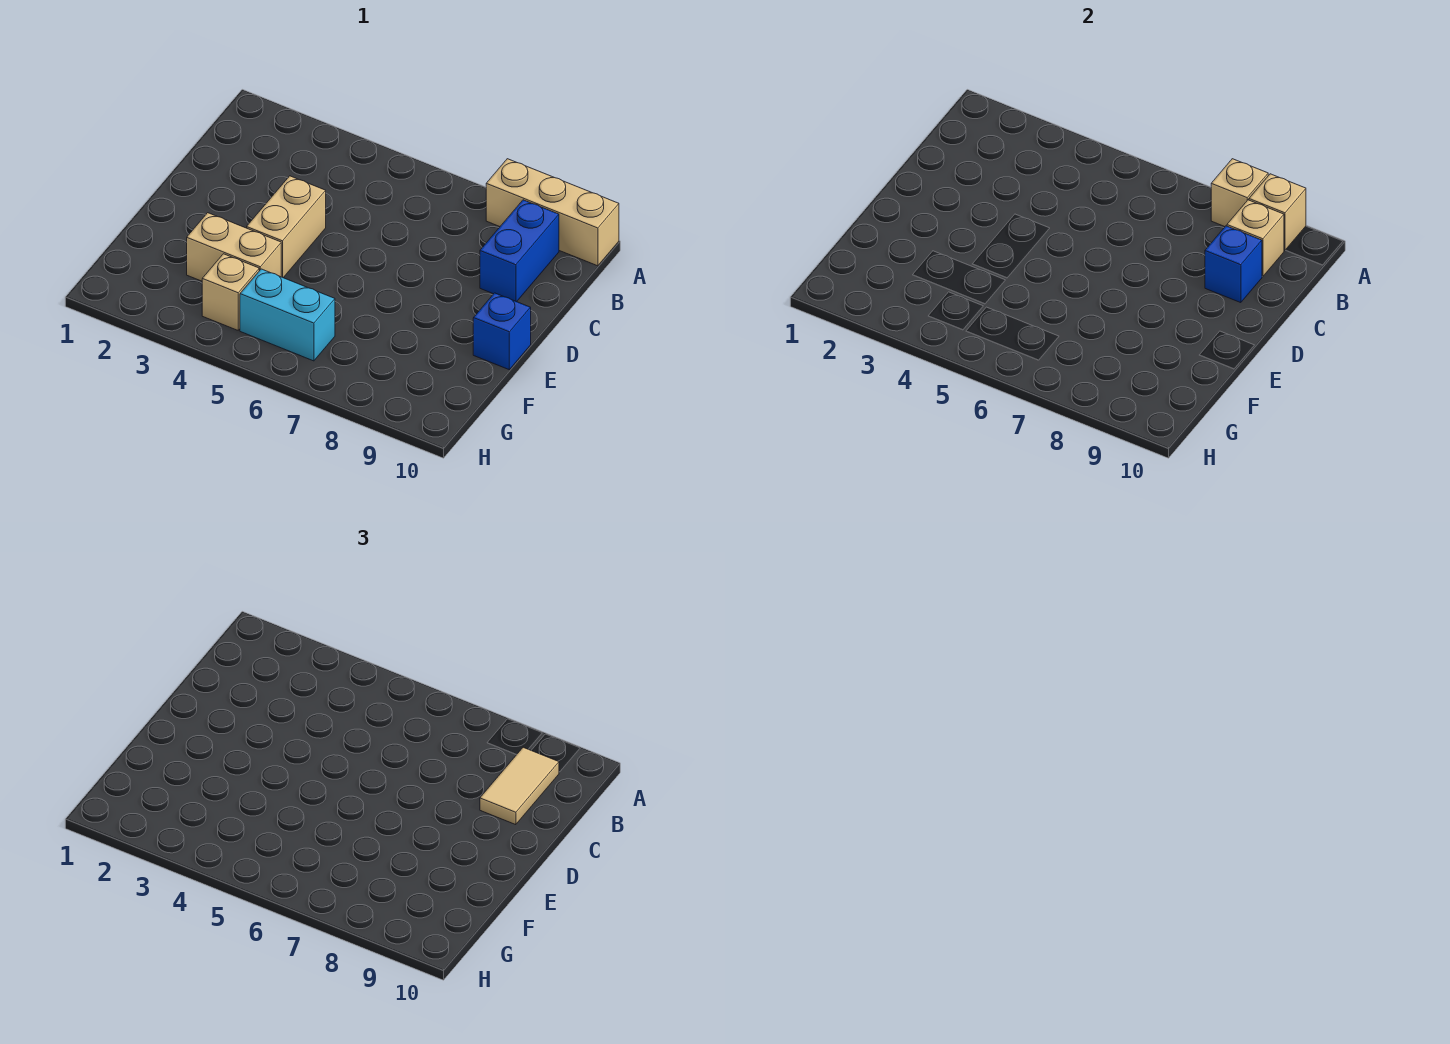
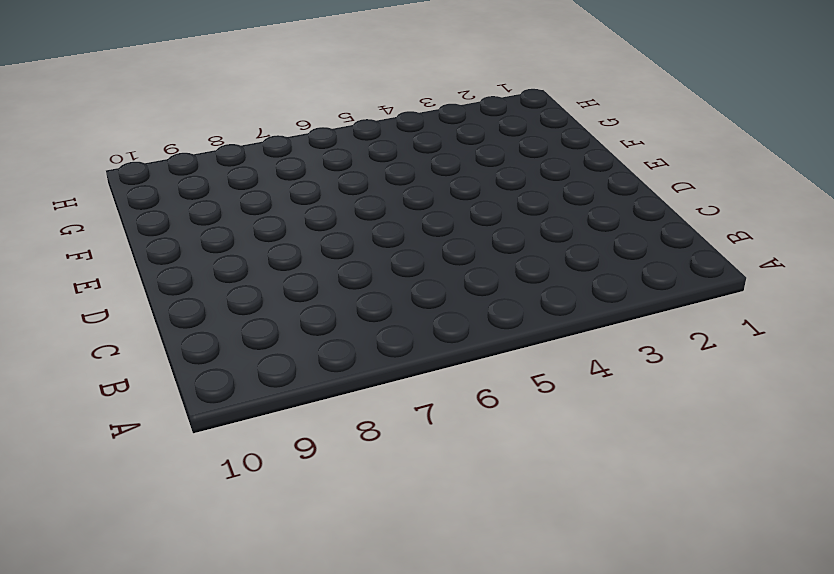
none -> tan brick A8:A10 level 1
none -> blue brick B9:C9 level 1
none -> tan brick D4:E4 level 1

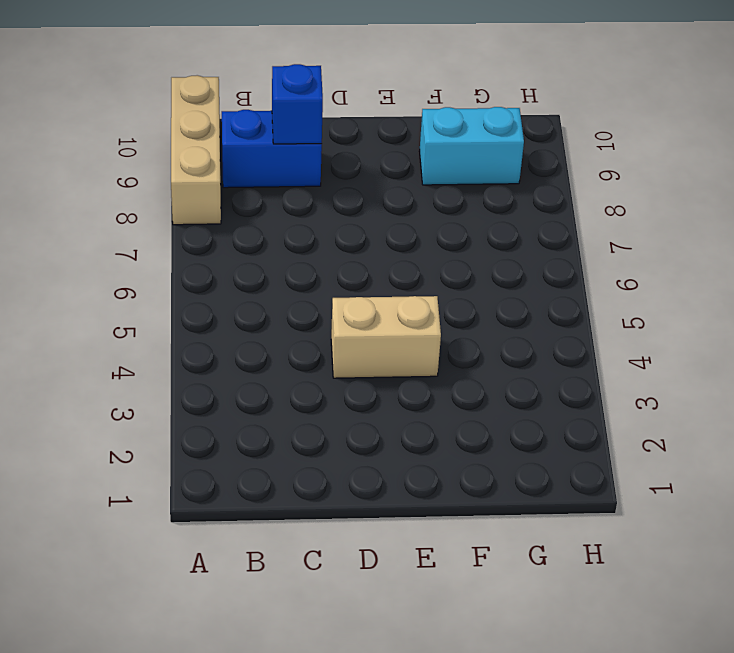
cyan brick F9:G9 level 1 -> cyan brick G5:G6 level 1
none -> blue brick E10 level 1
none -> tan brick F3:F4 level 1
none -> tan brick G4 level 1

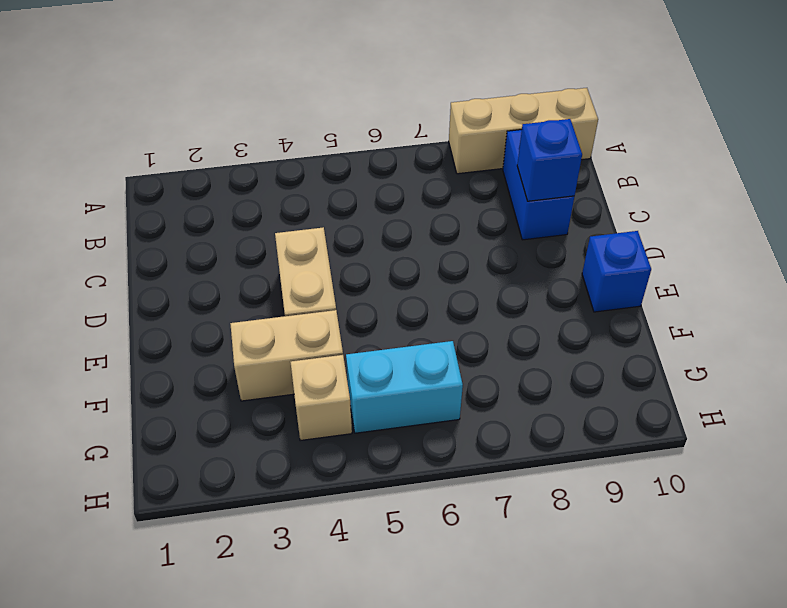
none -> tan brick A8 level 2
none -> tan brick A9 level 2
none -> tan brick B9 level 2

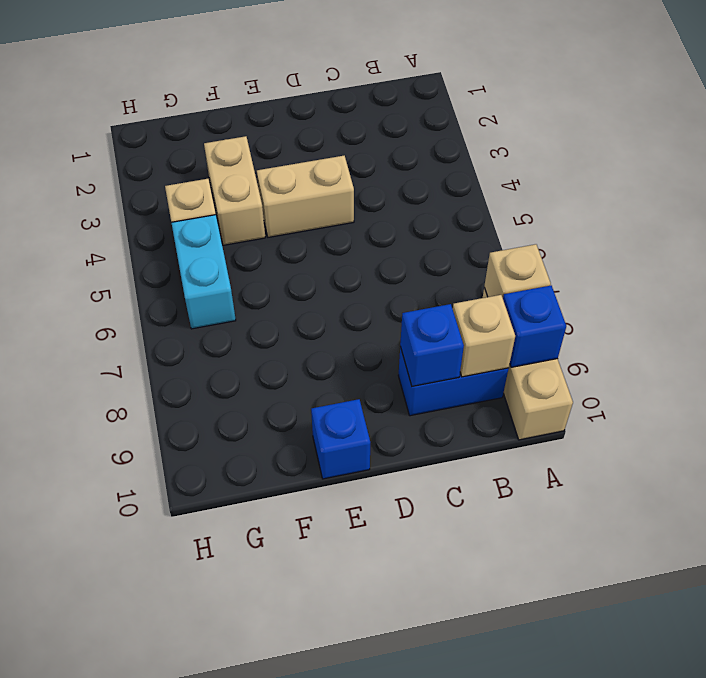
blue brick A9 level 2 -> tan brick A9 level 2
none -> tan tile B9:C9 level 3

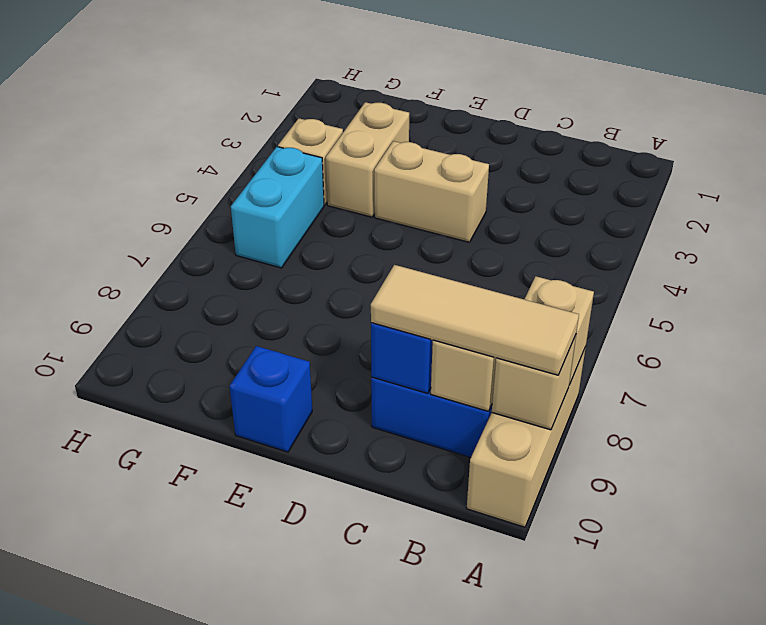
tan tile A9:C9 level 3 -> tan tile B9:C9 level 3

